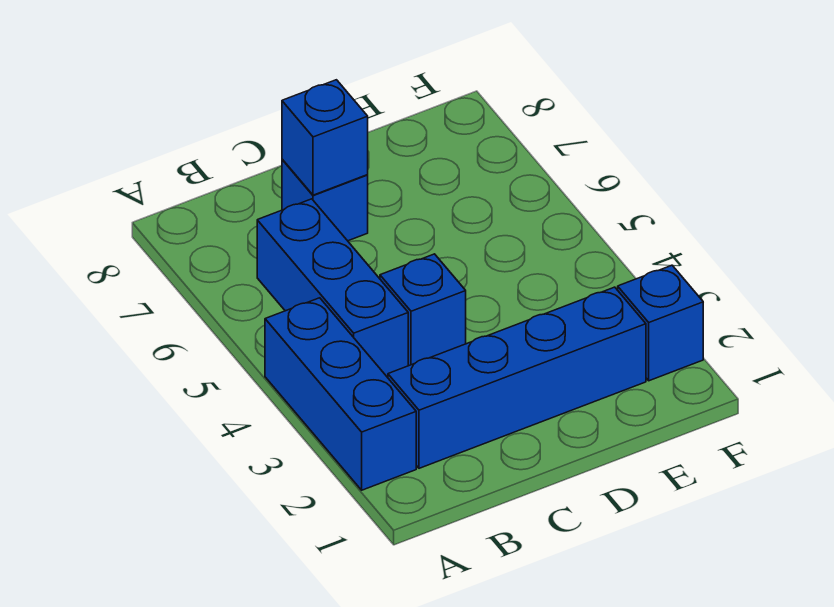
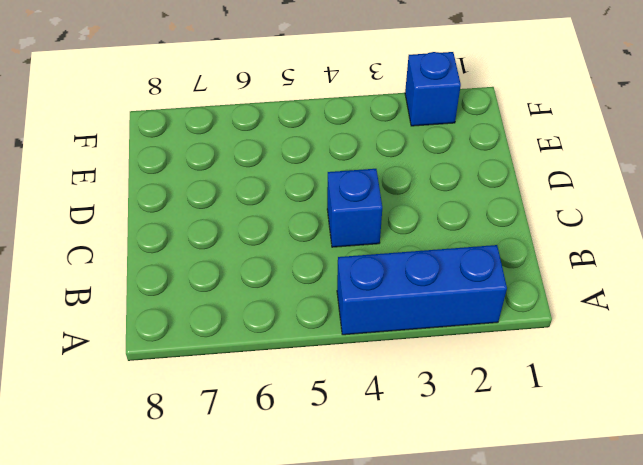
none -> blue brick B2:E2 level 1
none -> blue brick B4:B6 level 1

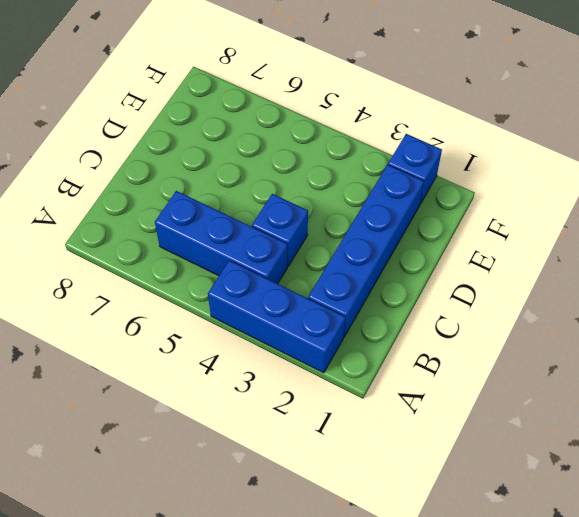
none -> blue brick C7 level 1
none -> blue brick C7 level 2

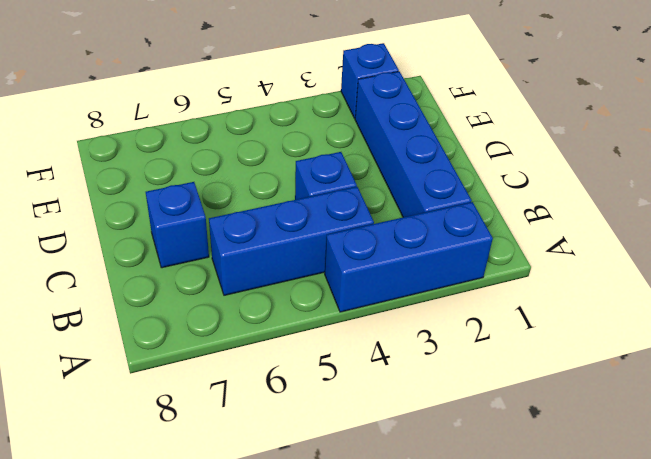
none -> blue brick C7 level 2

